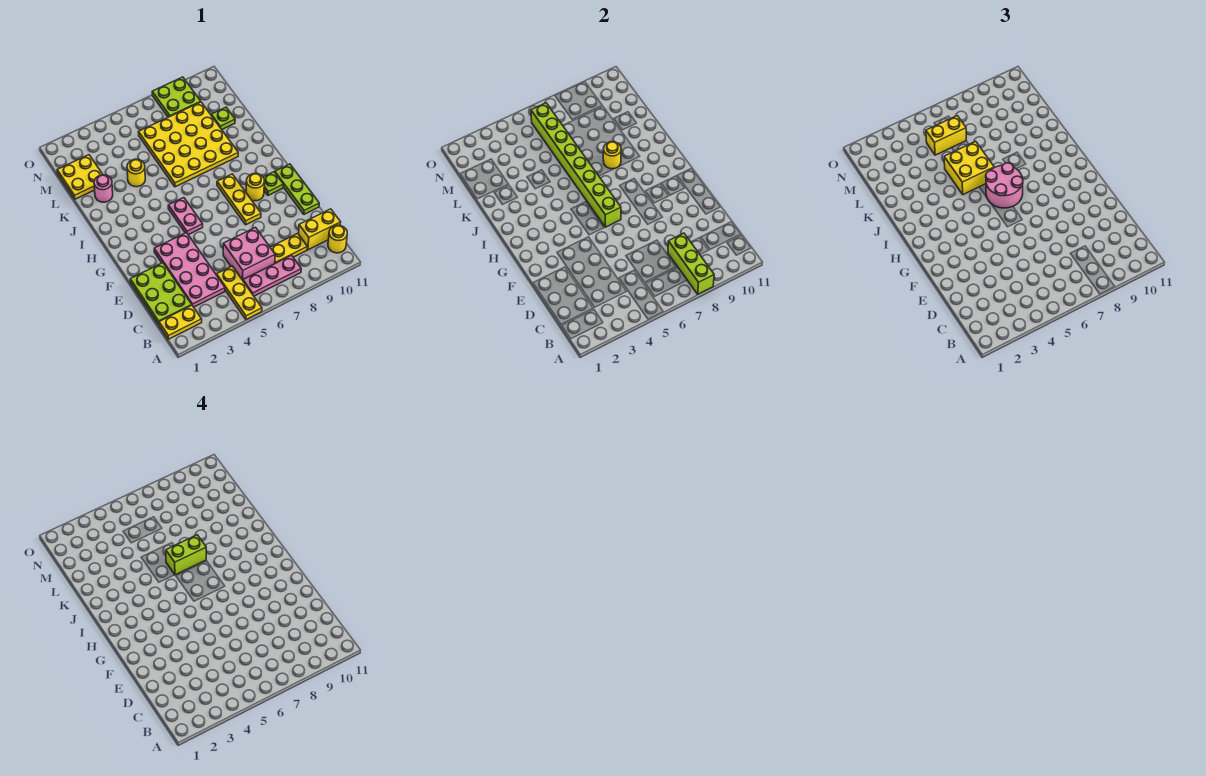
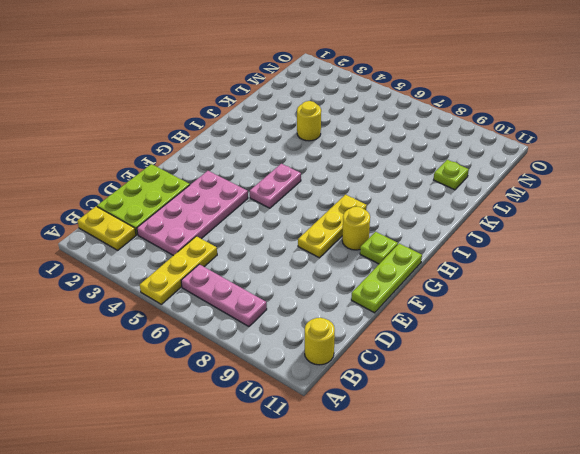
none -> pink brick C6:D7 level 1
none -> yellow plate C8:C9 level 1
none -> yellow brick C10:C11 level 1

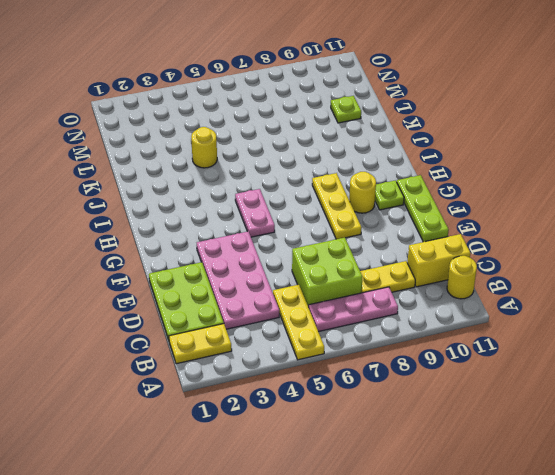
lime brick C6:D7 level 1 -> pink brick C6:D7 level 1
none -> yellow plate J6:M9 level 1
none -> pink round brick K2 level 1
none -> yellow plate L1:M2 level 1

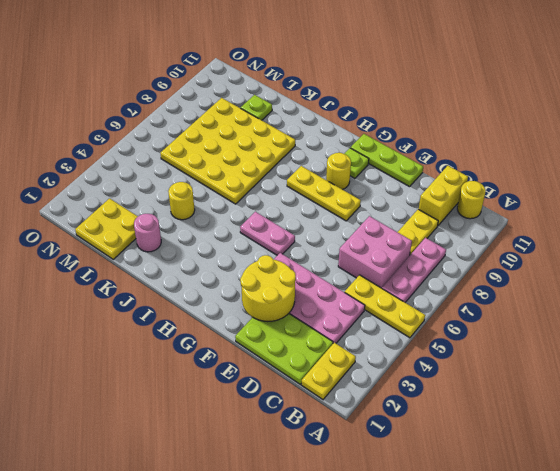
yellow round brick E2:F3 level 2 -> none
none -> lime plate N8:O9 level 1
none -> lime brick A8:C8 level 2
none -> lime brick G6:N6 level 2

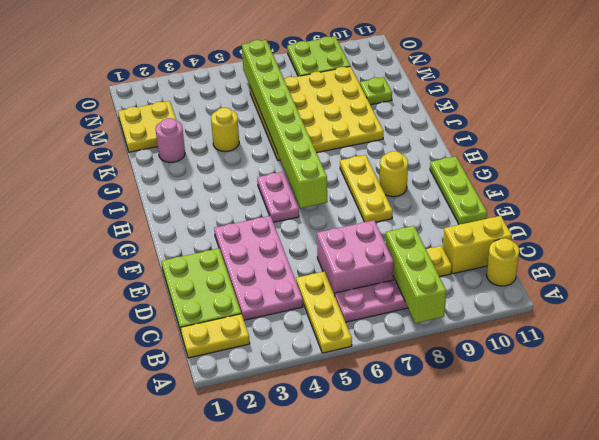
none -> lime plate G10 level 1
none -> yellow round brick J8 level 2
none -> pink round brick H6:I7 level 3

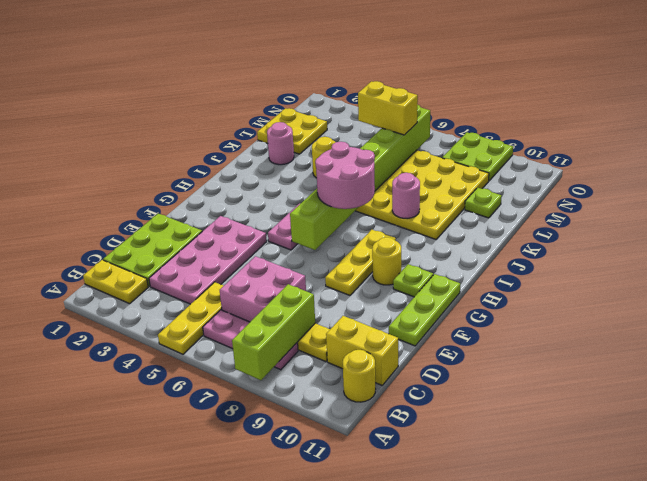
pink round brick J8 level 2 -> yellow round brick J8 level 2
none -> yellow brick J5:K6 level 3
none -> lime brick J6:J7 level 4

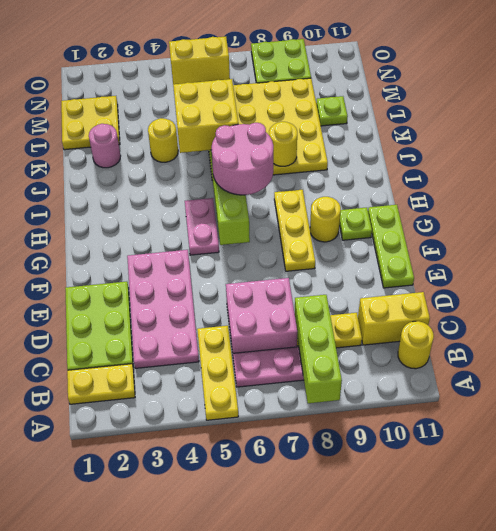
none -> lime brick J6:J7 level 4

